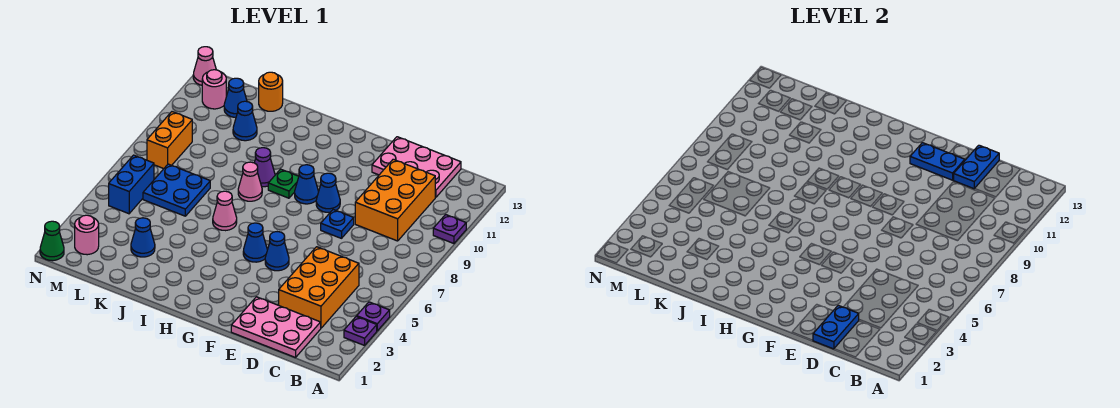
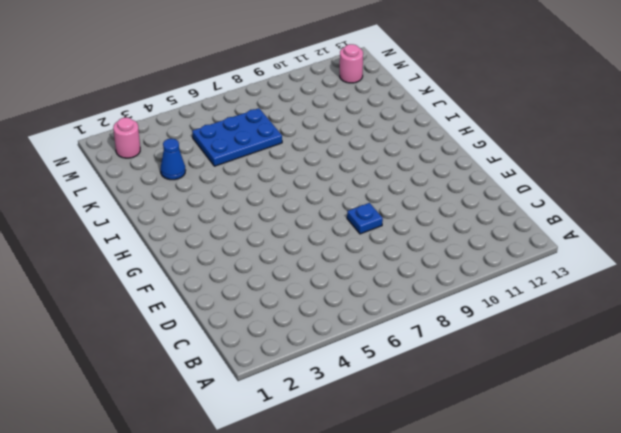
blue plate K5:L7 level 1 -> blue plate K6:L7 level 1
none -> purple plate A3 level 1
none -> purple plate A4 level 1
none -> purple plate A10 level 1
none -> pink plate C1:E2 level 1

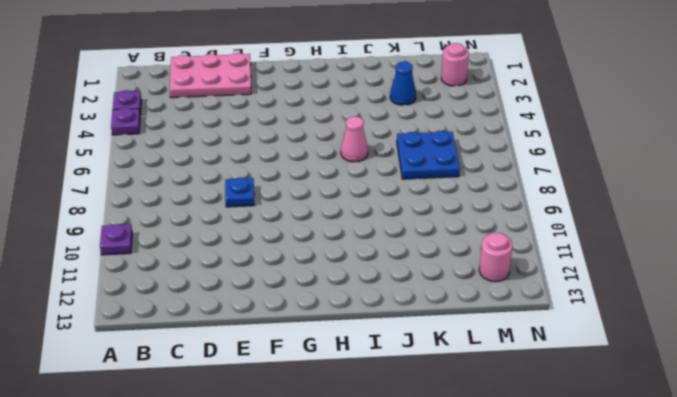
none -> orange brick C3:D5 level 1
none -> orange brick C9:D11 level 1
none -> pink plate C12:E13 level 1
none -> blue cone F5 level 1

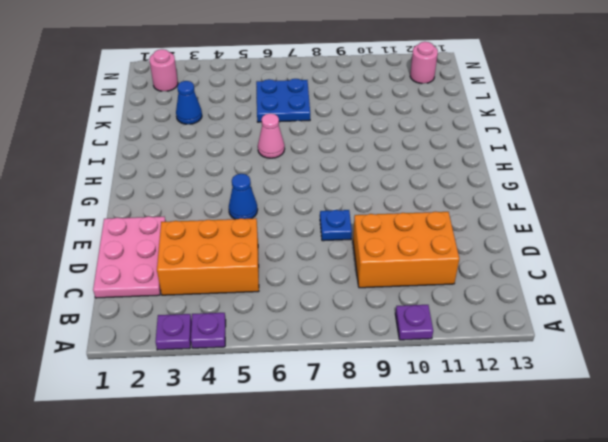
none -> pink plate C12:E13 level 1
none -> blue cone F9 level 1
none -> blue cone G5 level 1
none -> blue cone G9 level 1

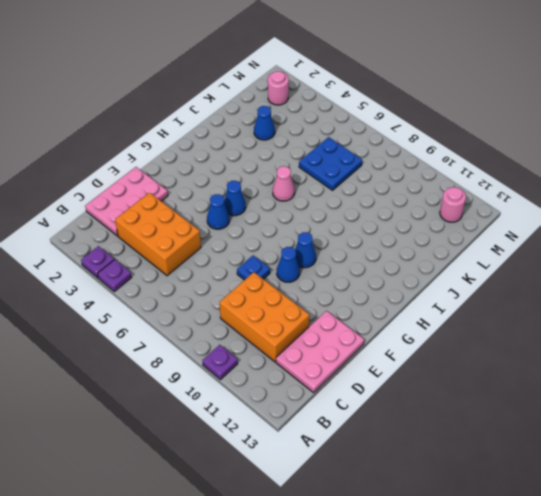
none -> green plate H9 level 1
none -> pink cone I8 level 1
none -> purple cone I9 level 1
none -> blue cone K11 level 1

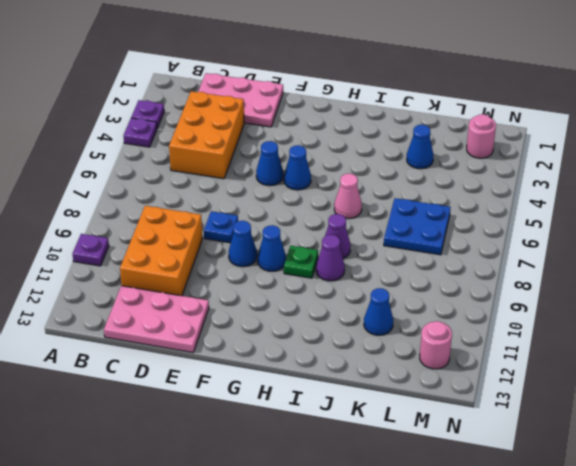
purple cone I8 level 1 -> pink cone I8 level 1
none -> orange round brick K13 level 1
none -> blue cone L12 level 1
none -> blue brick M5:M6 level 1
none -> orange brick M8:M9 level 1

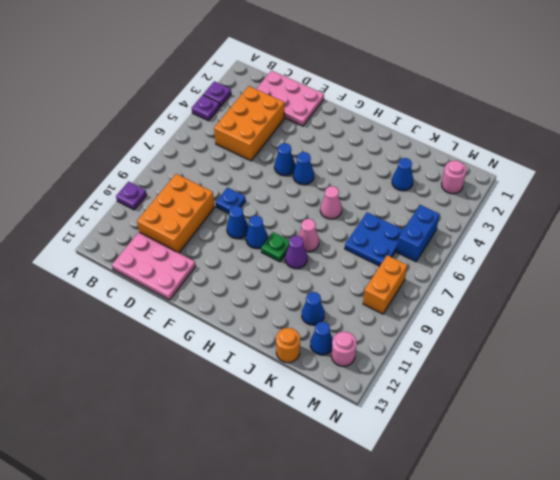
none -> green cone N1 level 1
none -> pink cone N13 level 1
none -> blue plate D1:D2 level 2
none -> blue plate D12:D13 level 2

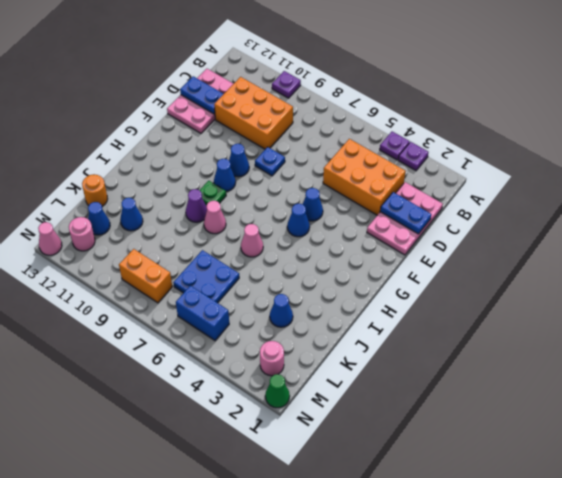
none -> blue plate E12:F12 level 2

